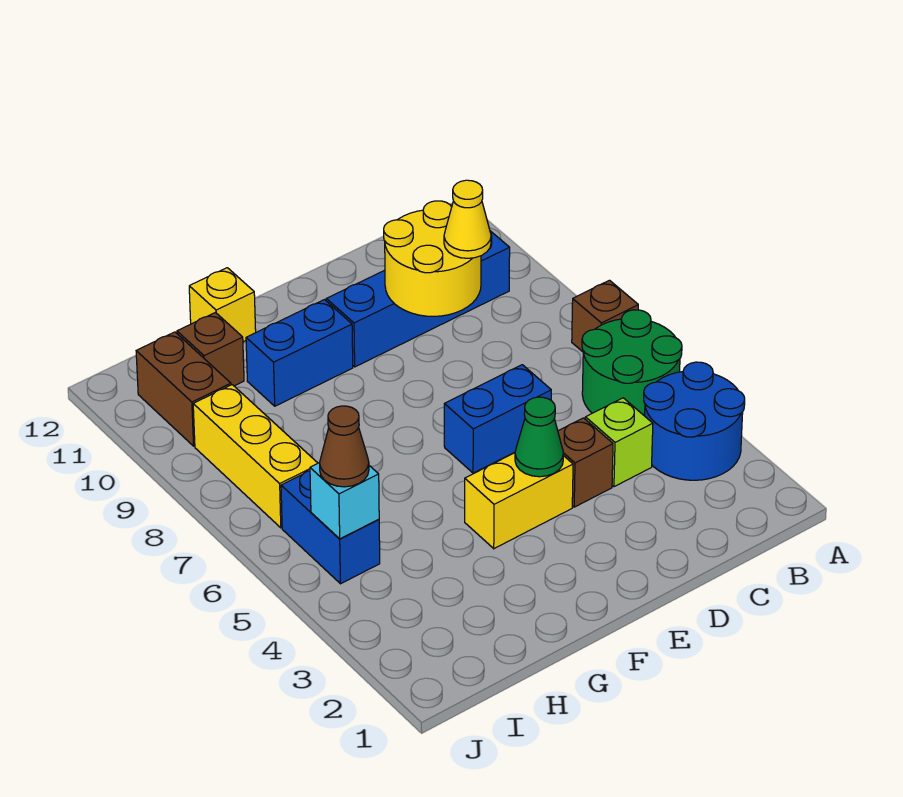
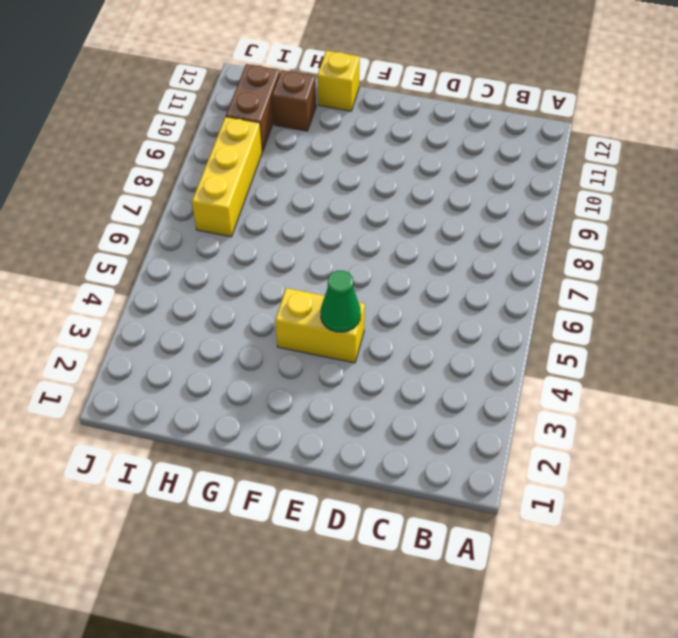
none -> blue round brick A3:B4 level 1
none -> green round brick A5:B6 level 1
none -> brown brick A7 level 1

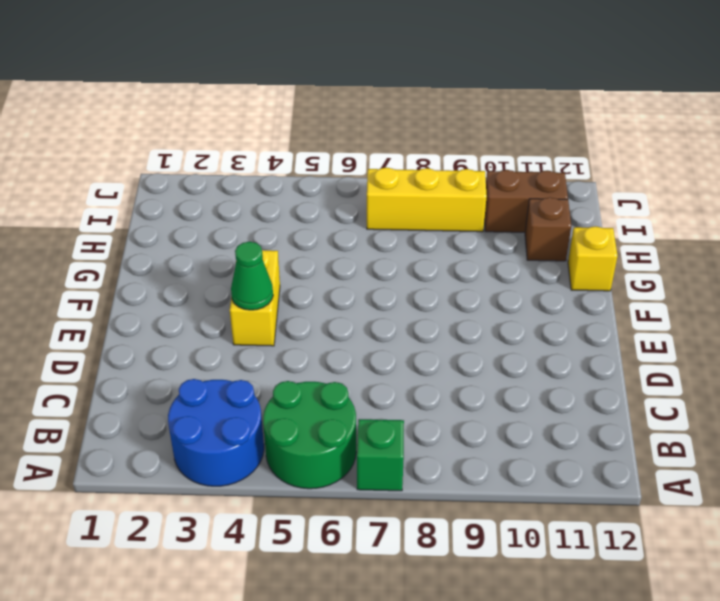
green brick A7 level 1 -> brown brick A7 level 1
none -> blue brick B10:E10 level 1
none -> lime brick C4 level 1
none -> brown brick D4 level 1

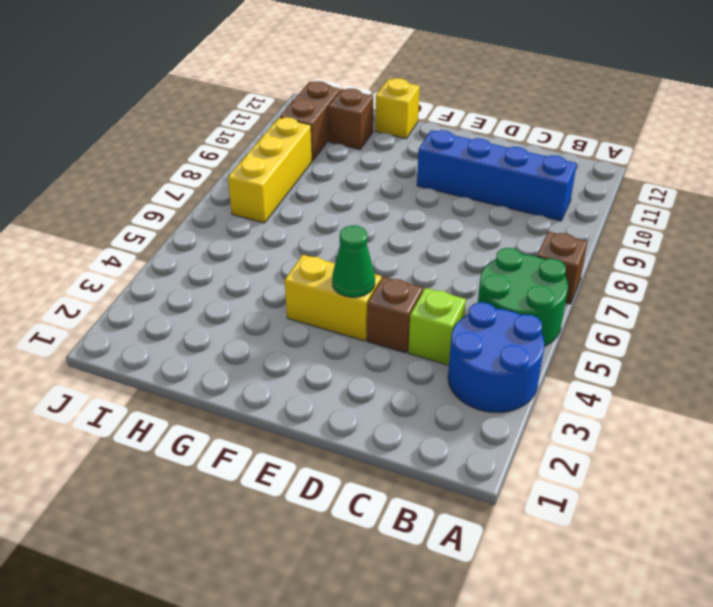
none -> blue brick D6:E6 level 1
none -> blue brick F10:G10 level 1
none -> blue brick I5:I6 level 1

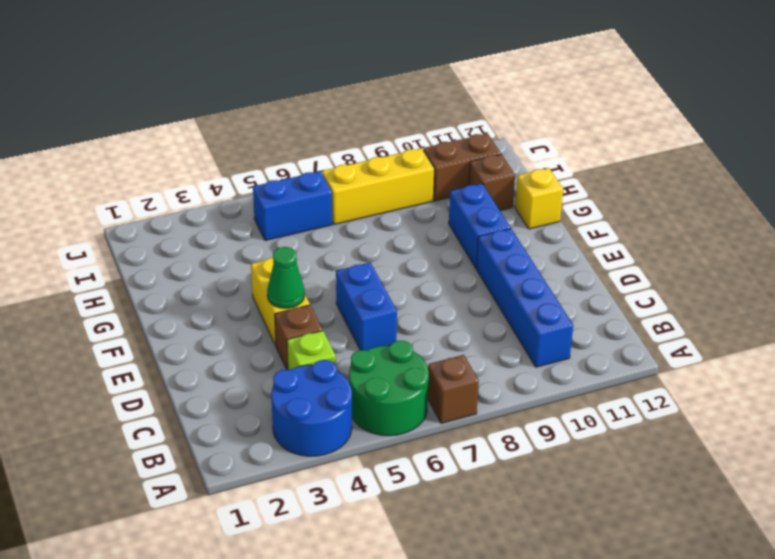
none -> yellow round brick C9:D10 level 2
none -> cyan brick I5 level 2
none -> yellow cone C9 level 3

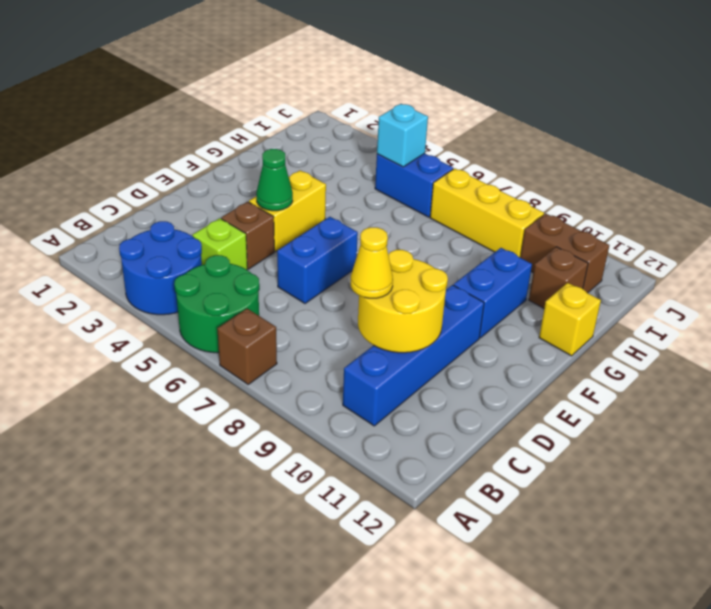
none -> brown cone I5 level 3

